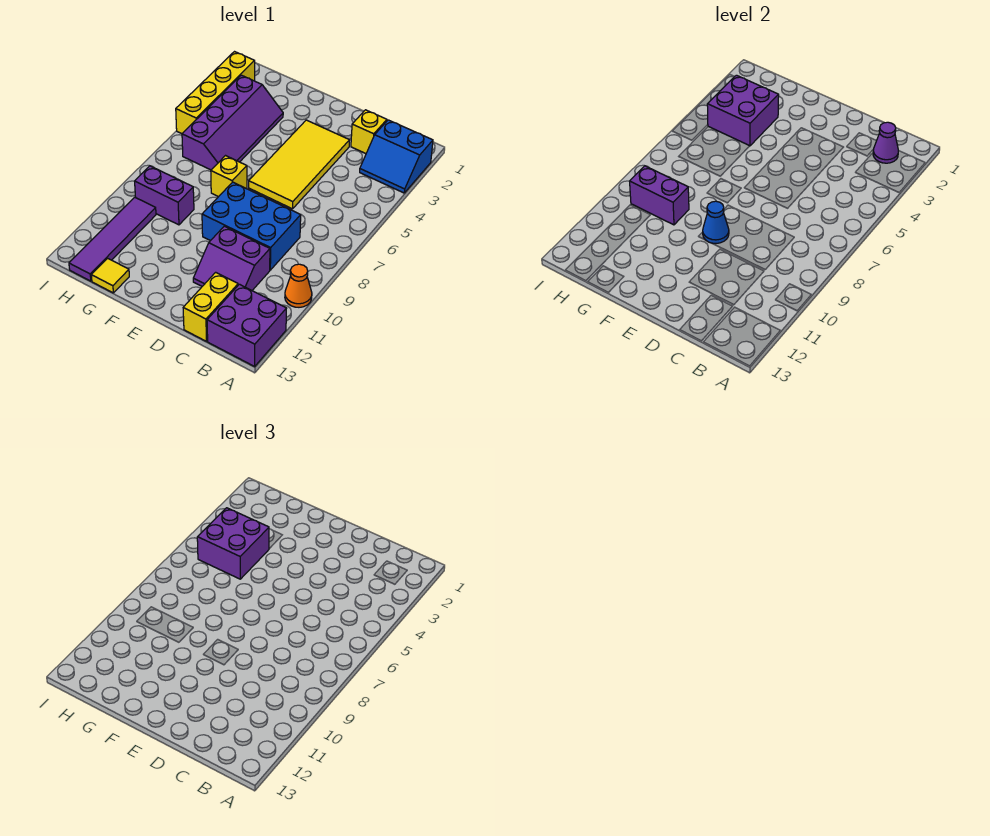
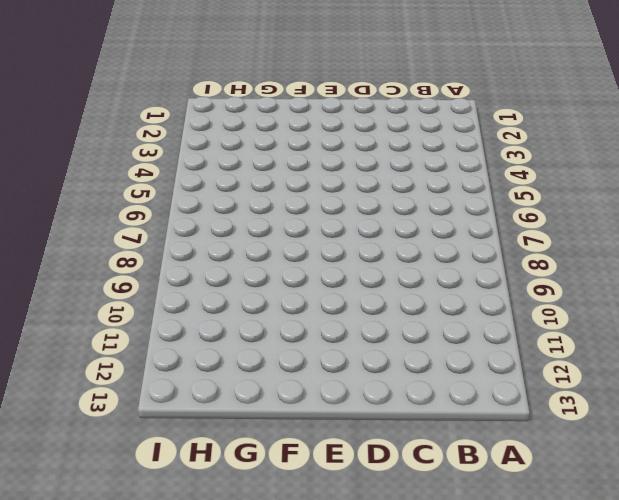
none -> blue slope A2:B3 level 1 top 2
none -> orange cone A10 level 1
none -> purple brick A12:B13 level 1

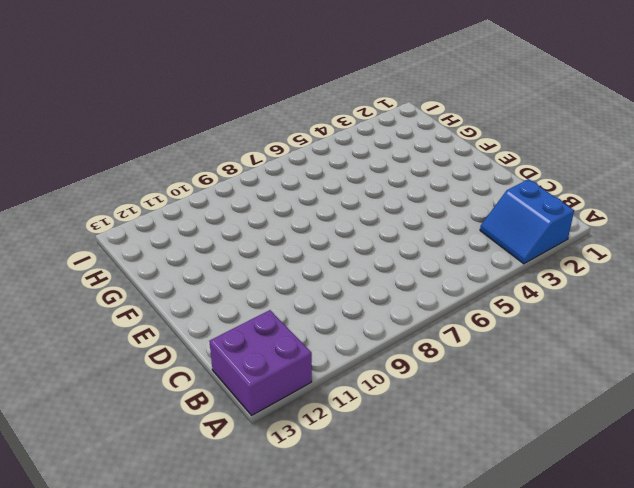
none -> orange cone A10 level 1
none -> yellow brick C2 level 1
none -> blue brick C8:E9 level 1

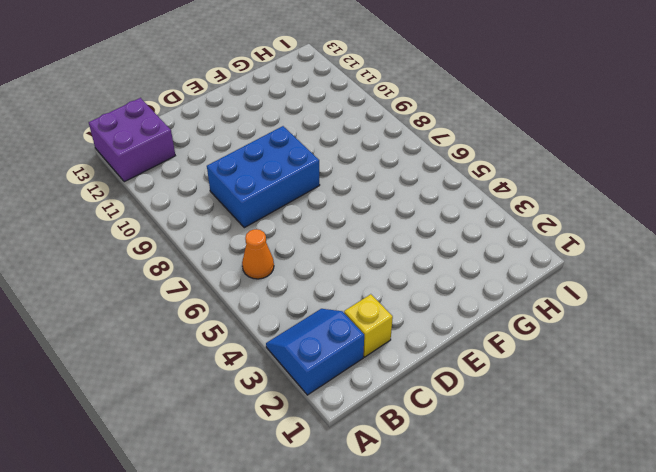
orange cone B6 level 1 -> orange cone A10 level 1
none -> purple slope C10:D11 level 1 top 10
none -> yellow brick C12:C13 level 1
none -> yellow tile D3:E6 level 1

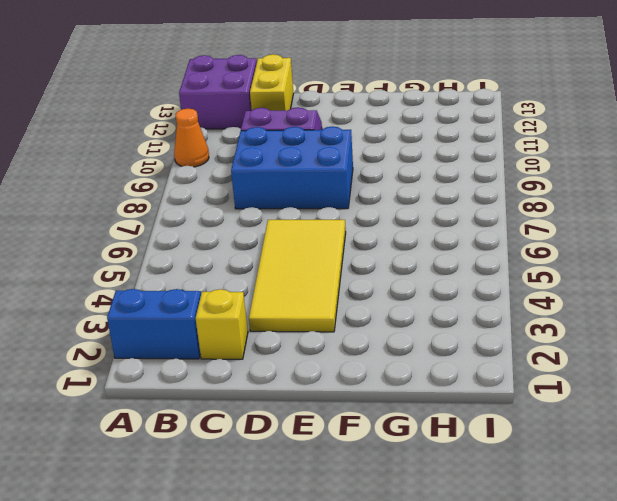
none -> yellow brick F7 level 1
none -> purple slope G3:H6 level 1 top H
none -> purple brick G9:H9 level 1

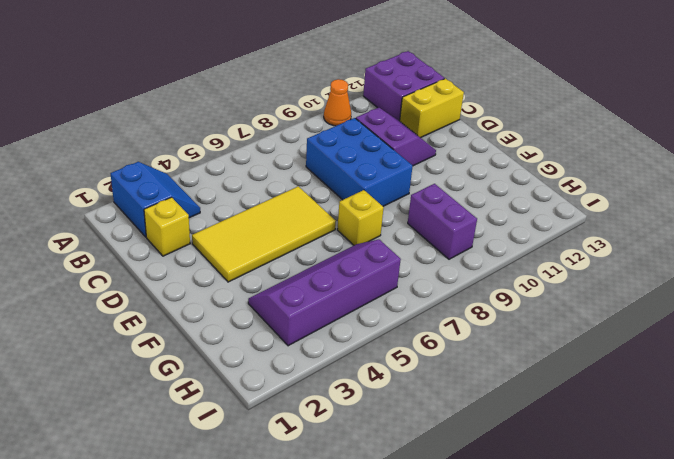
none -> yellow tile G13 level 1
none -> purple tile H10:H13 level 1
none -> yellow brick I2:I5 level 1

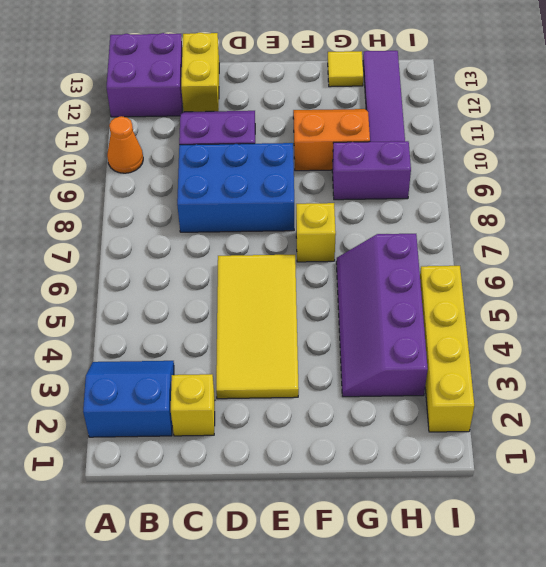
orange slope F10:G11 level 1 top 10 -> none
none -> purple cone B2 level 2
none -> blue cone E9 level 2
none -> purple brick G3:H4 level 2

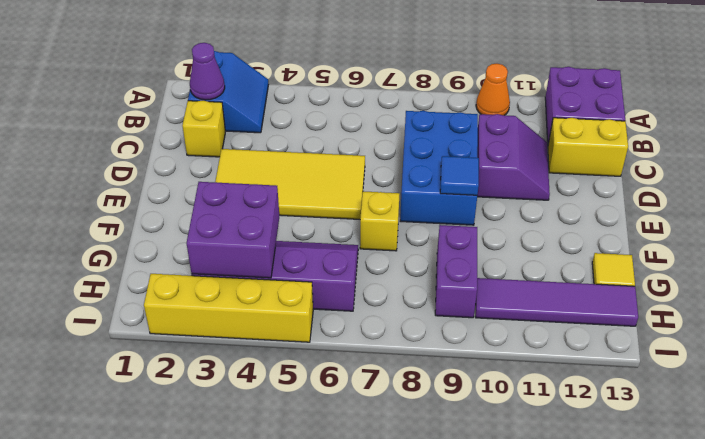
blue tile E9 level 2 -> blue cone E9 level 2
none -> purple brick G9:H9 level 2
none -> purple brick G4:H5 level 3

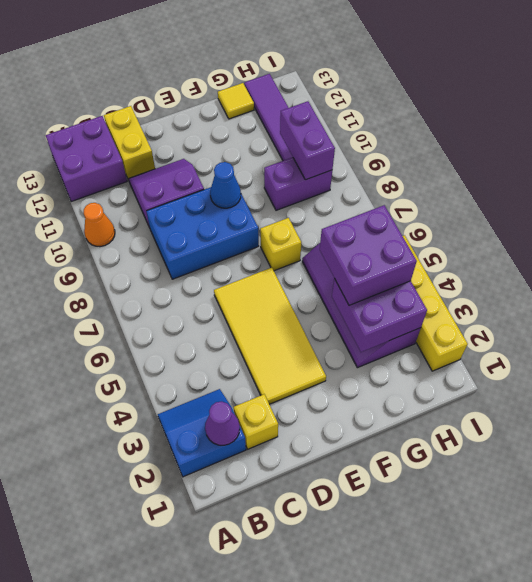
purple brick H9:H10 level 2 -> purple brick G9:H9 level 2

